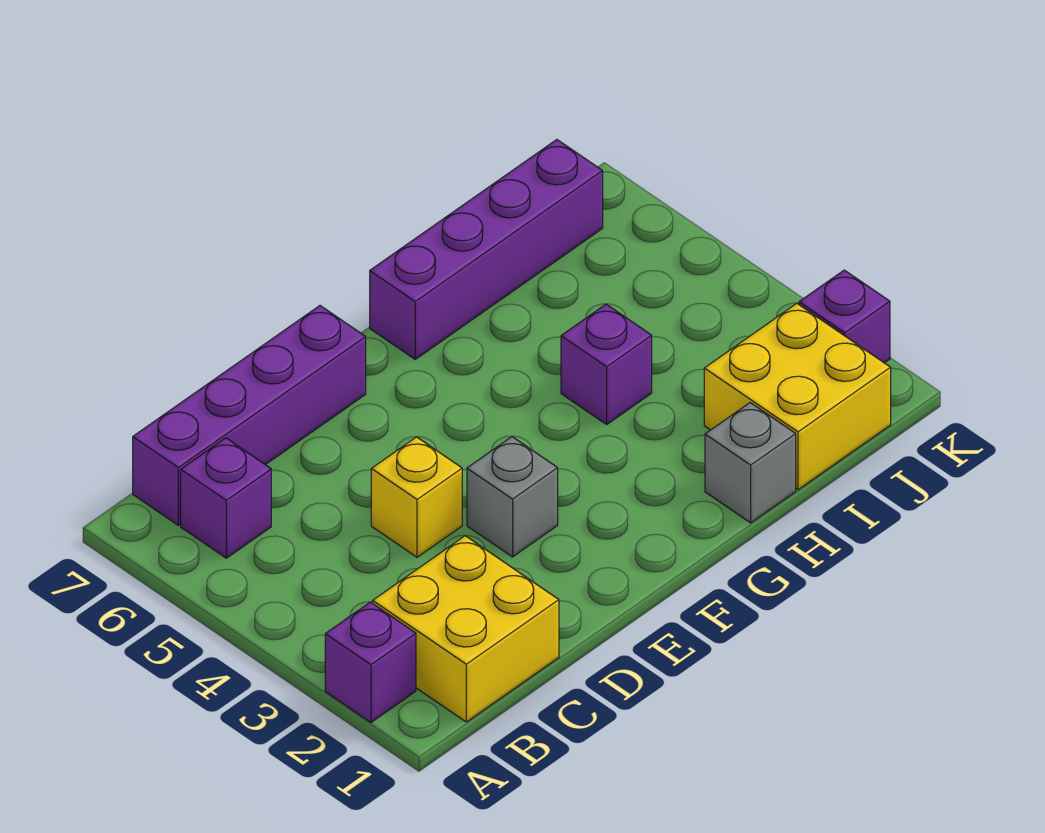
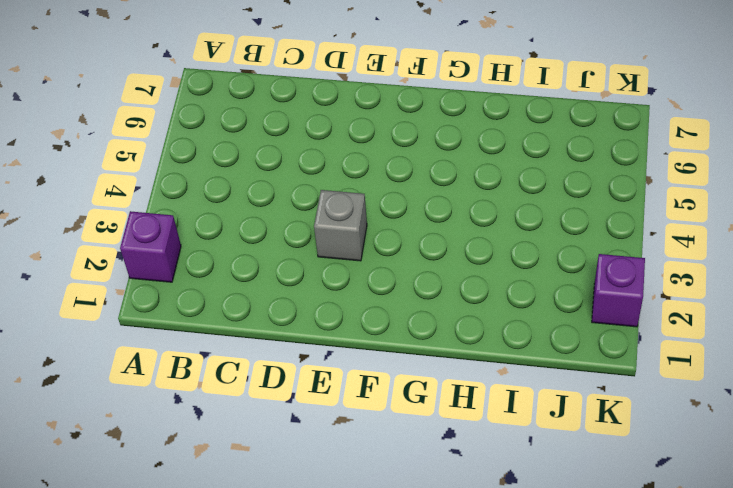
none -> yellow brick B1:C2 level 1
none -> purple brick B6 level 1

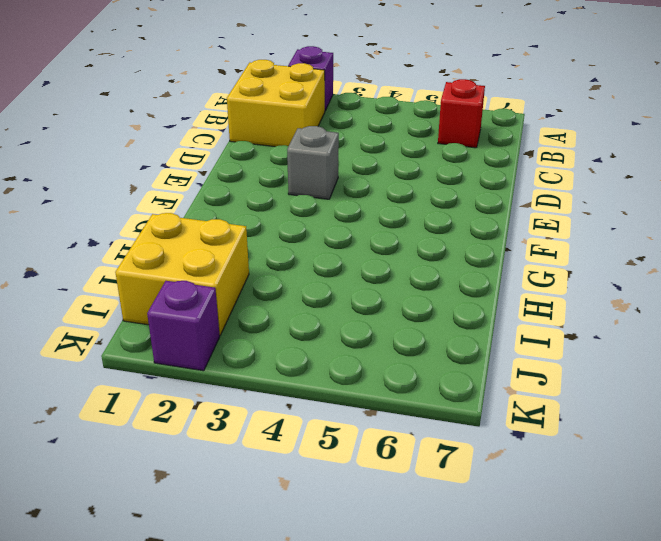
red brick B6 level 1 -> purple brick B6 level 1
none -> purple brick B7:E7 level 1
none -> yellow brick D4 level 1

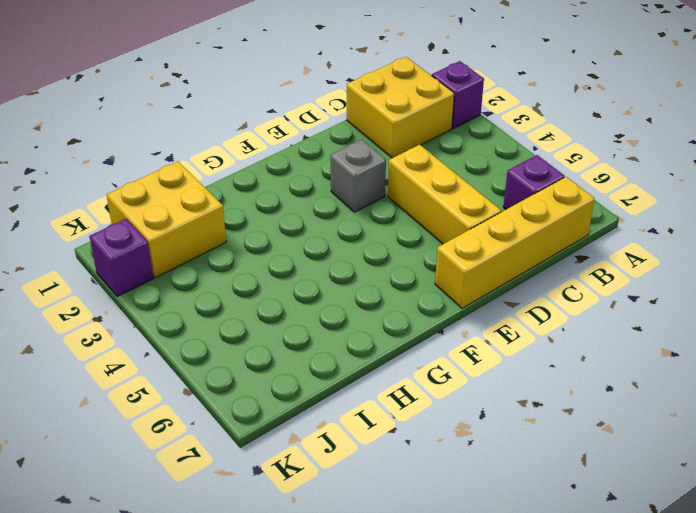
yellow brick B7:E7 level 1 -> purple brick B7:E7 level 1
yellow brick D4:D6 level 1 -> yellow brick D4 level 1
none -> purple brick G7:J7 level 1
none -> grey brick H1 level 1

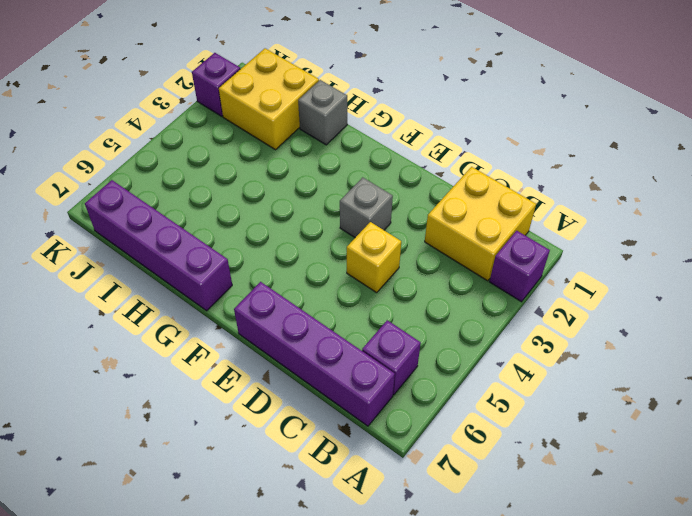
none -> purple brick H4 level 1

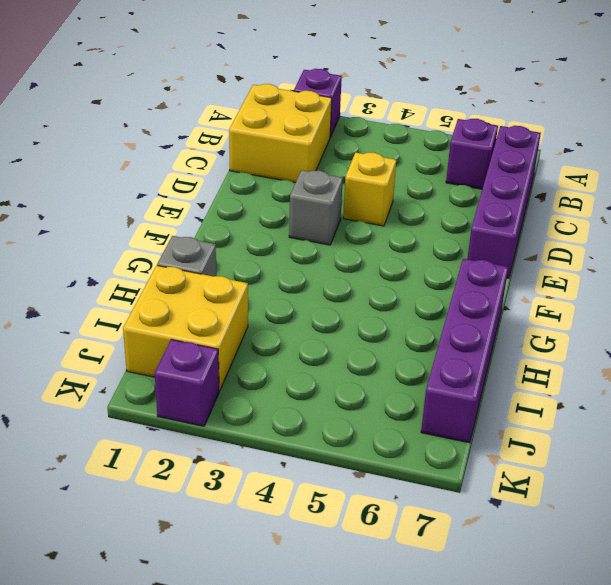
none -> purple brick H4 level 1

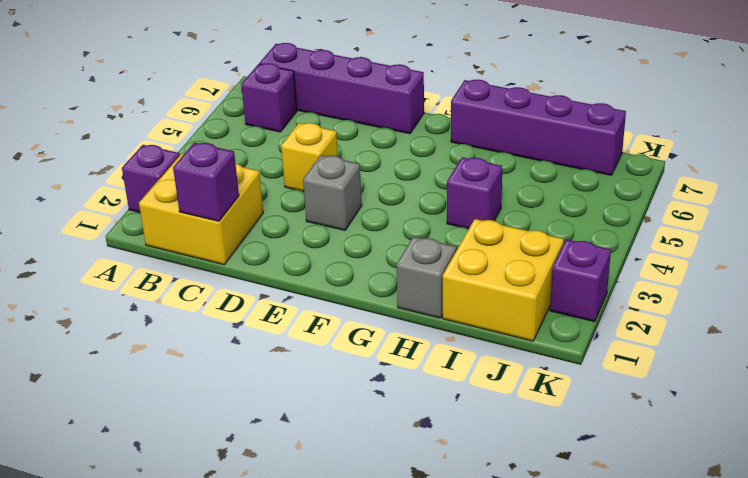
purple brick C1 level 2 -> none

